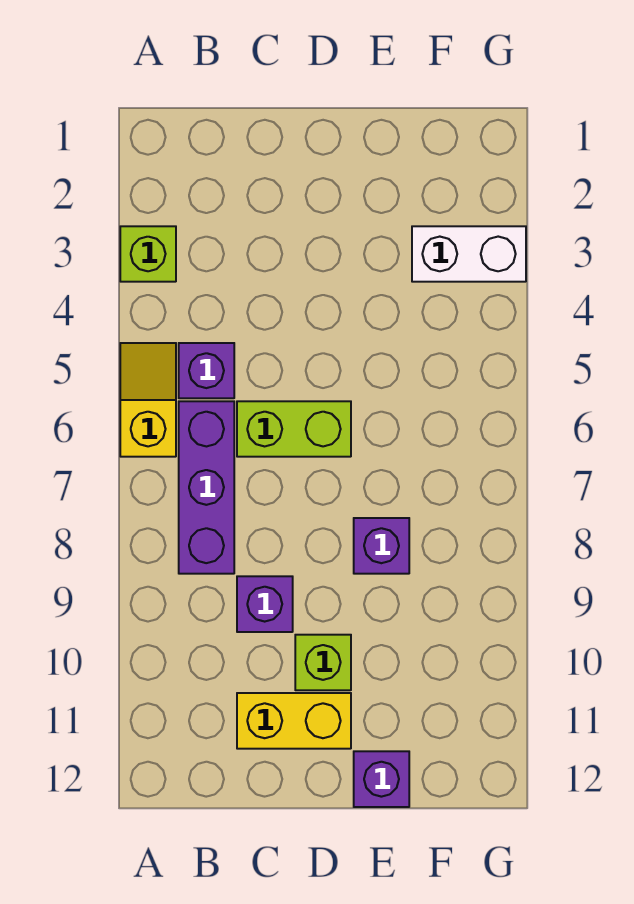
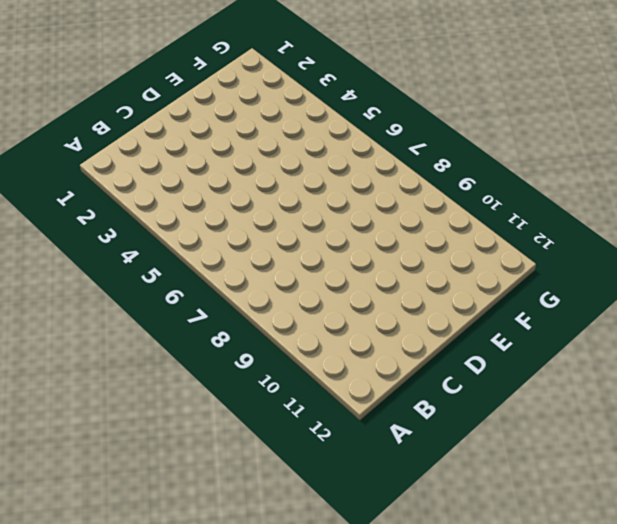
none -> lime brick A3 level 1
none -> yellow slope A5:A6 level 1 top 6

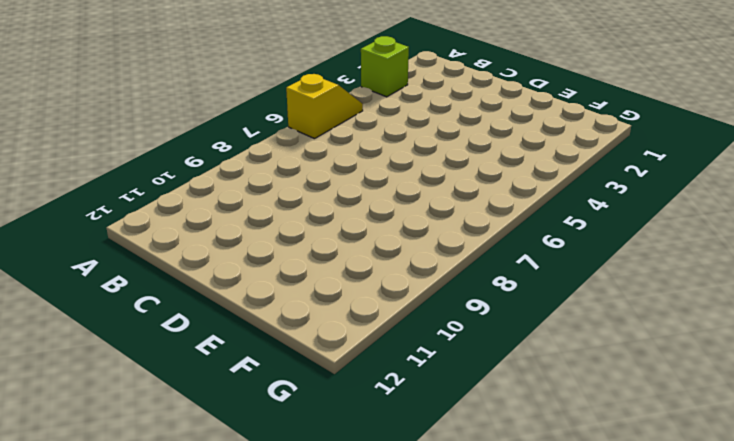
none -> purple brick B5 level 1
none -> purple brick B6:B8 level 1

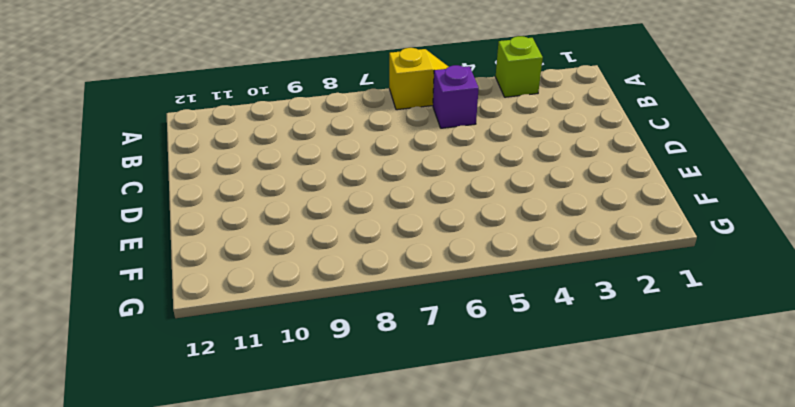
none -> purple brick B6:B8 level 1
none -> lime brick C6:D6 level 1

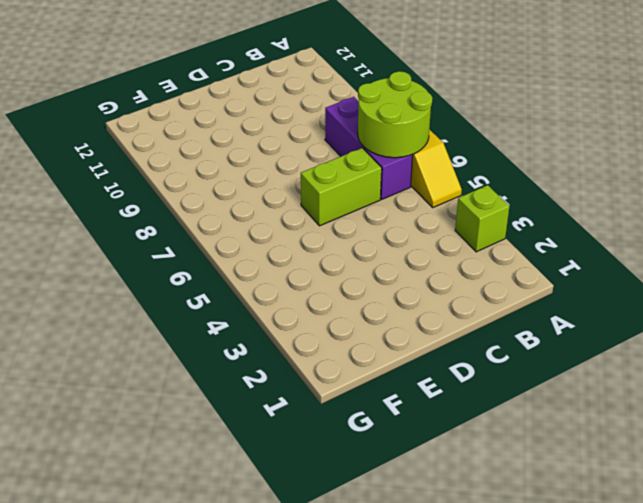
lime round brick A6:B7 level 2 -> none
none -> purple brick B5 level 1
none -> purple brick C9 level 1

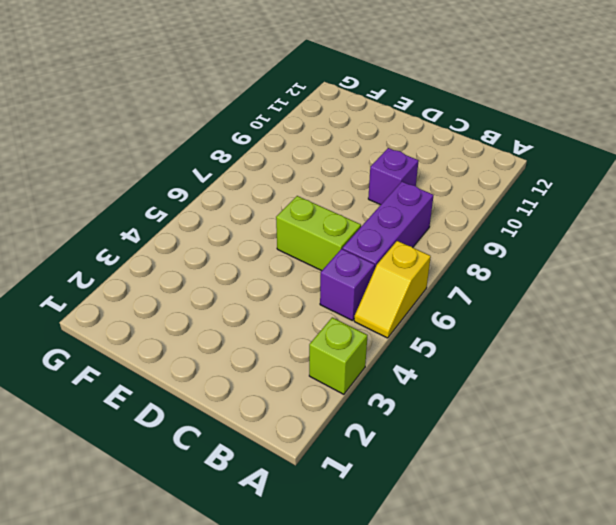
none -> yellow brick C11:D11 level 1
none -> lime brick D10 level 1

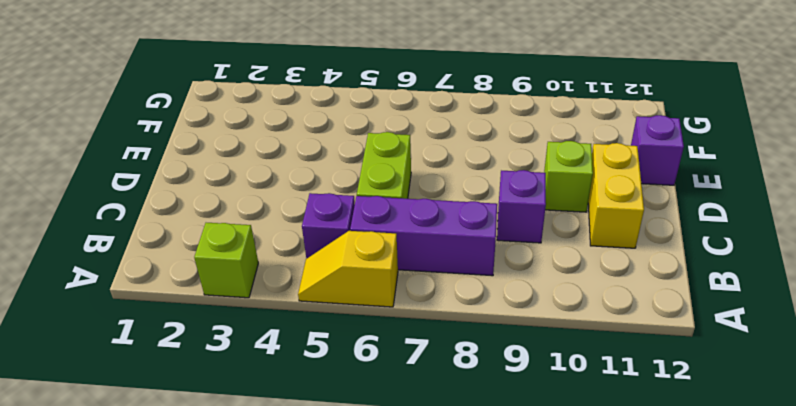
none -> purple brick E8 level 1
none -> white brick F3:G3 level 1

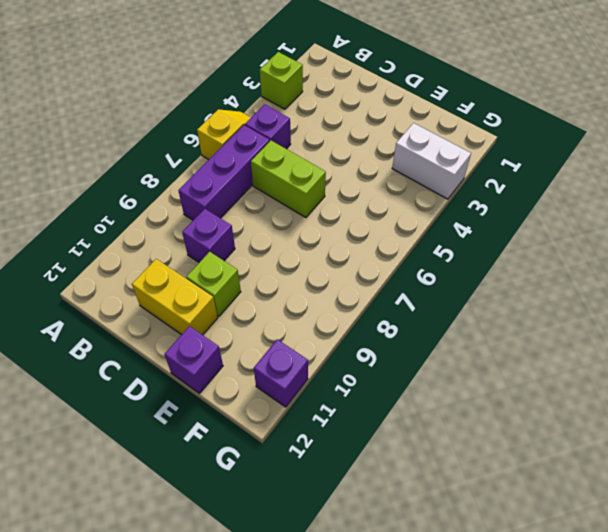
purple brick G11 level 1 -> purple brick E8 level 1

